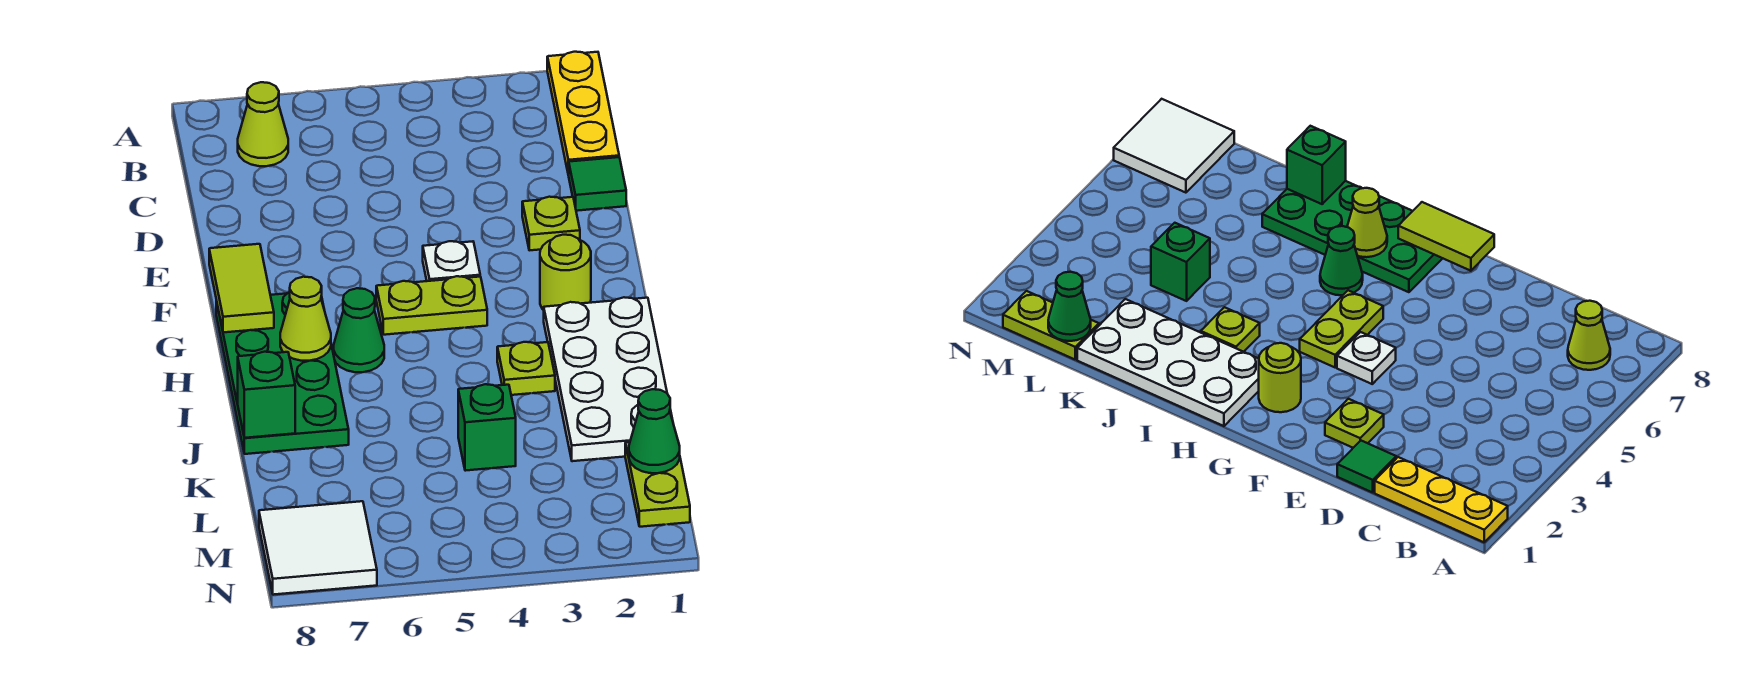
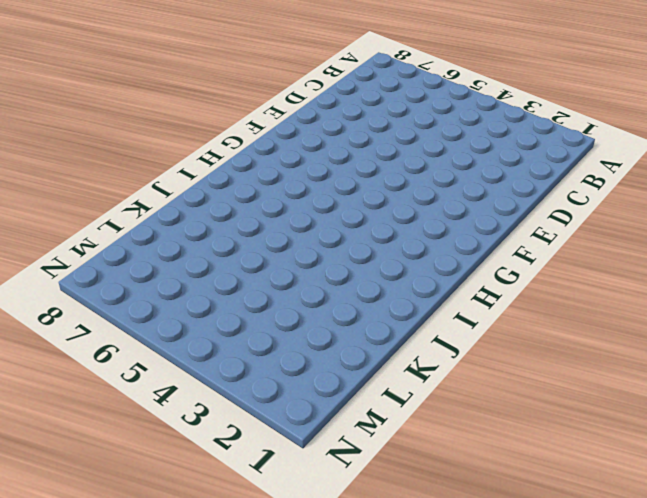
none -> yellow plate A1:C1 level 1
none -> lime cone B7 level 1
none -> green tile D1 level 1

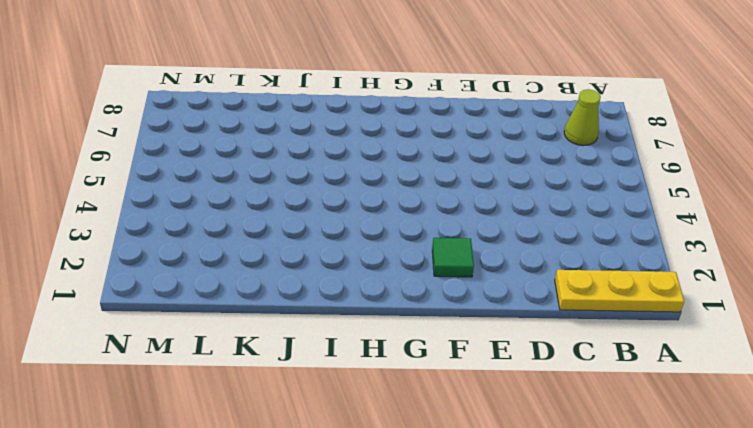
green tile F2 level 1 -> green tile D1 level 1
none -> lime plate E2 level 1
none -> white plate F4 level 1
none -> lime round brick G2 level 1

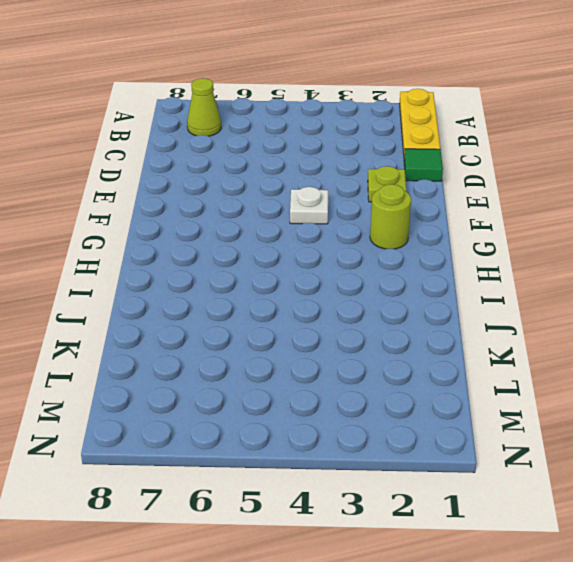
none -> lime plate G4:G5 level 1
none -> green plate G7:J8 level 1
none -> white plate H1:K2 level 1

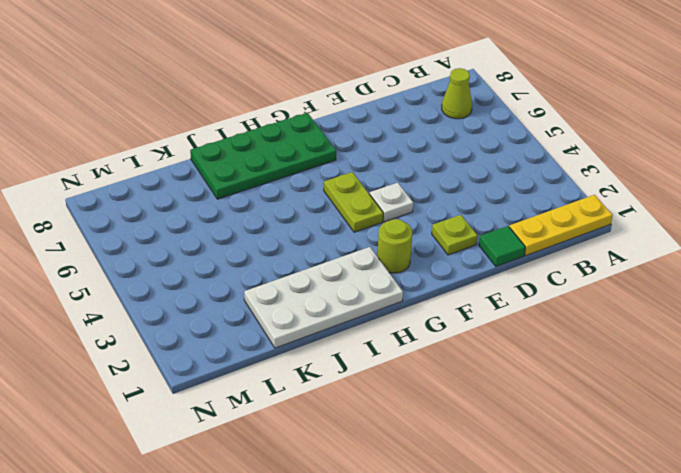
none -> green cone H6 level 1
none -> lime plate I3 level 1
none -> green brick K4 level 1

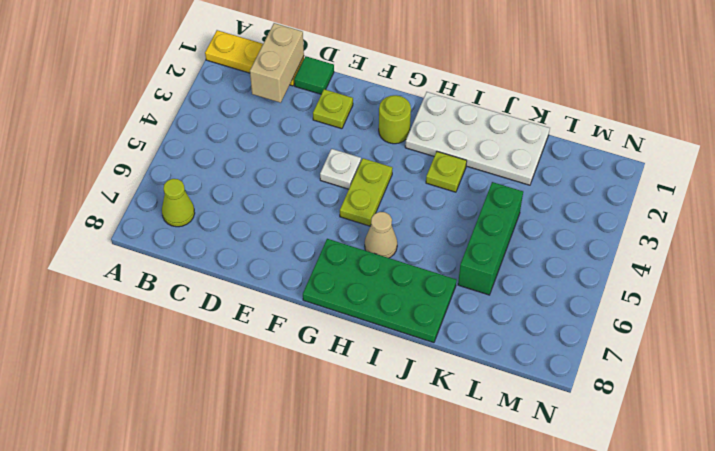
tan brick C1:C2 level 2 -> none
tan cone H6 level 1 -> green cone H6 level 1
green brick K4:K6 level 1 -> green brick K4 level 1
none -> lime plate L1:M1 level 1
none -> white tile M7:N8 level 1
none -> lime tile F8:G8 level 2

